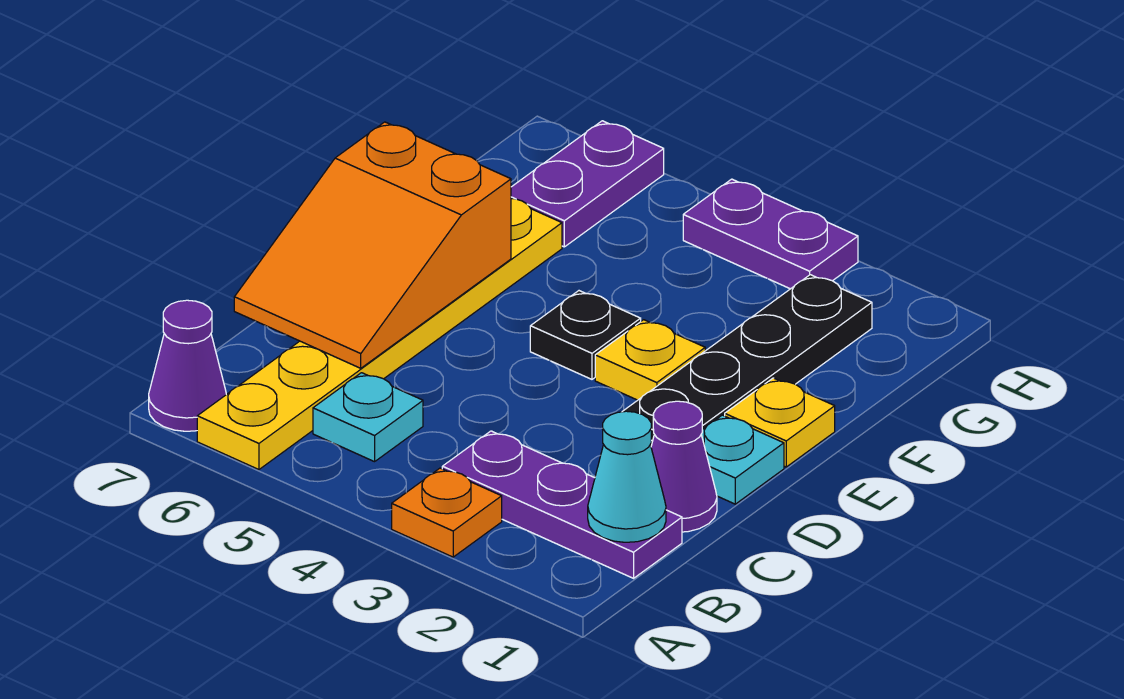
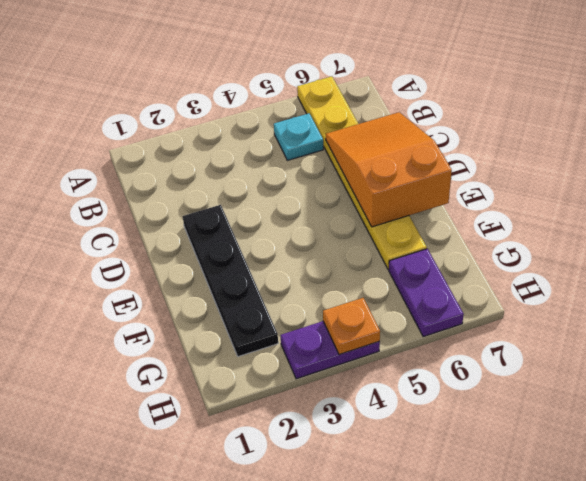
orange plate H4 level 2 -> orange plate A3 level 1
none -> purple cone A7 level 1
none -> purple plate B1:B3 level 1
none -> purple cone C1 level 1

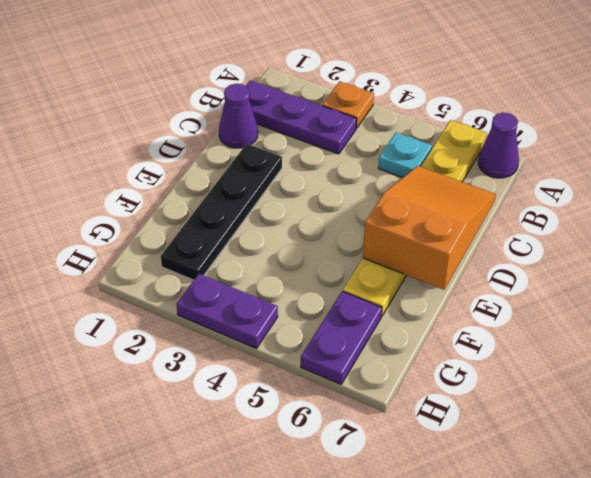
none -> cyan plate D1 level 1
none -> yellow plate E1 level 1
none -> yellow plate E3 level 1

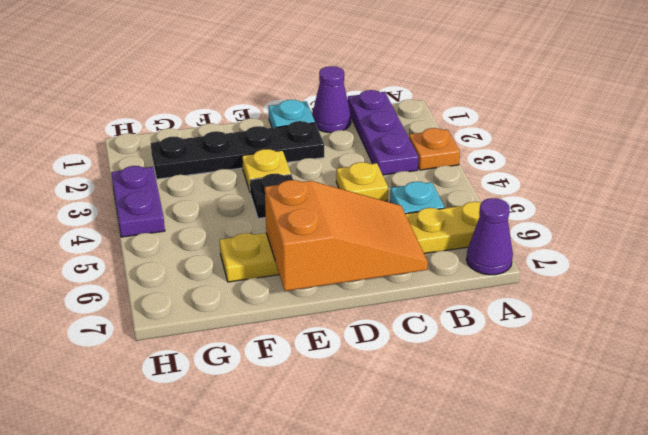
yellow plate C4 level 1 -> yellow plate E1 level 1
none -> purple plate G6:H6 level 1
none -> cyan cone B1 level 2

